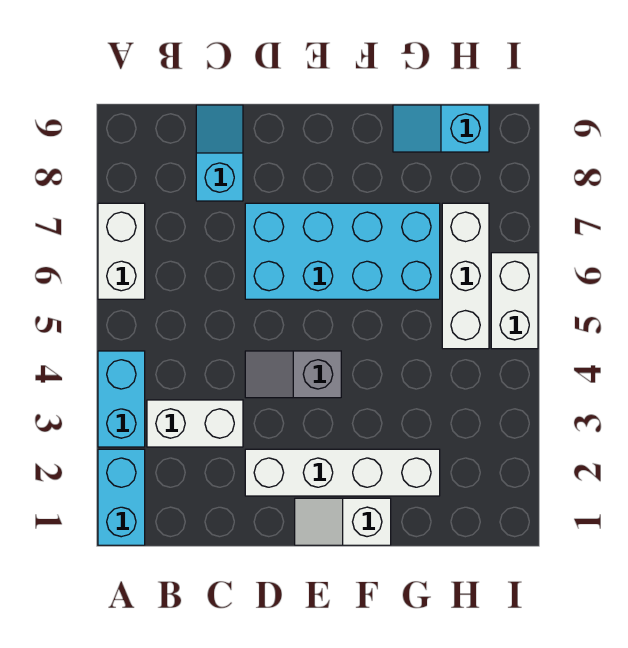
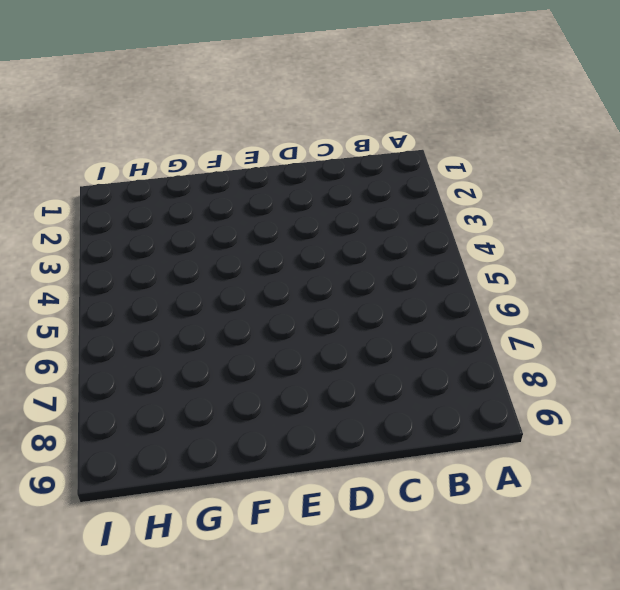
none -> cyan brick A1:A2 level 1
none -> cyan brick A3:A4 level 1
none -> white brick A6:A7 level 1

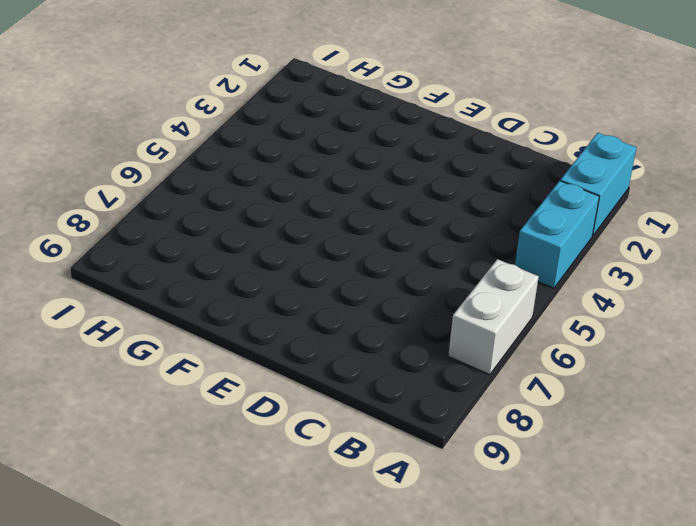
none -> white brick B3:C3 level 1
none -> cyan slope C8:C9 level 1 top 8
none -> white brick D2:G2 level 1

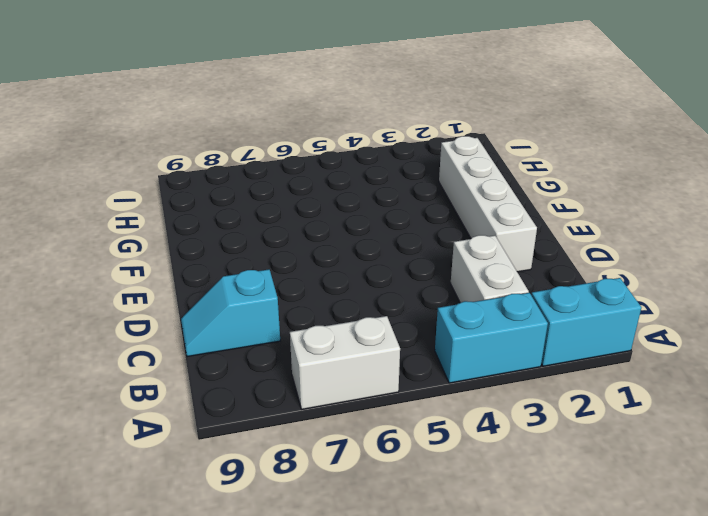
none -> grey slope D4:E4 level 1 top E
none -> cyan brick D6:G7 level 1
none -> white slope E1:F1 level 1 top F

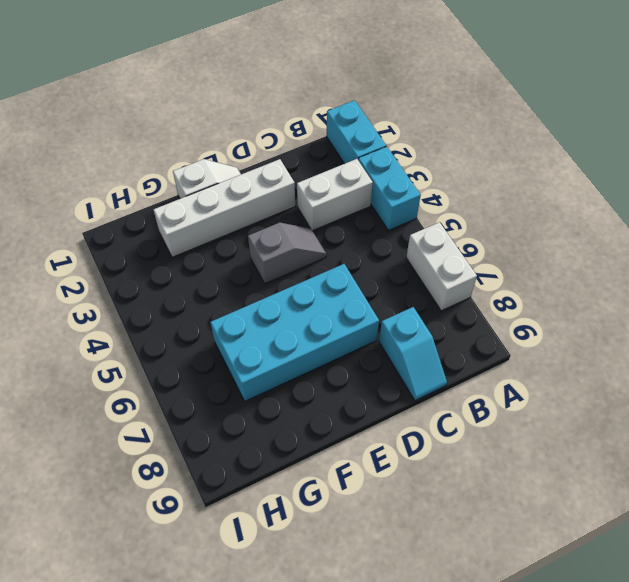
none -> cyan slope G9:H9 level 1 top H
none -> white brick H5:H7 level 1
none -> white brick I5:I6 level 1

